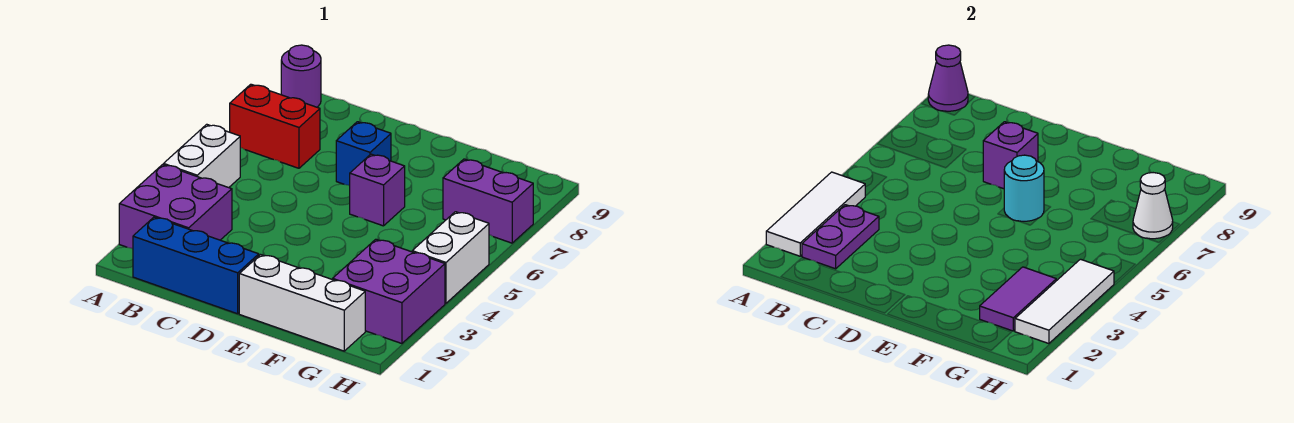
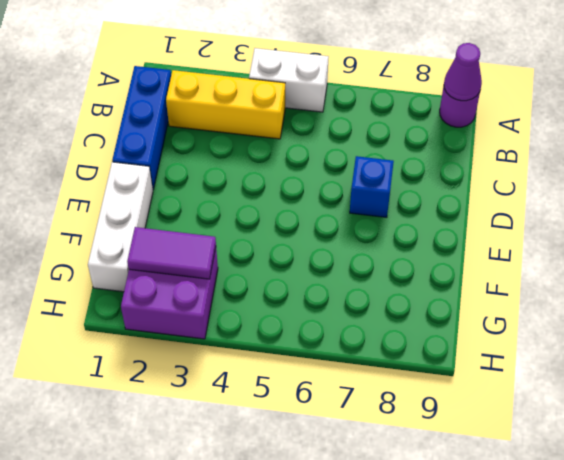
yellow brick B2:B4 level 1 -> purple brick A2:B3 level 1
none -> red brick A7:B7 level 1
none -> purple brick E6 level 1
none -> purple brick G7:H7 level 1

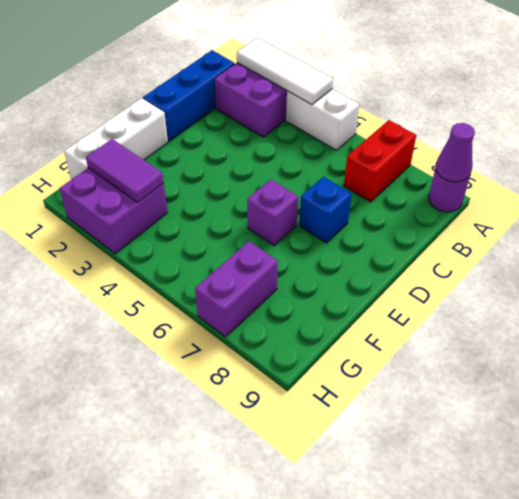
none -> white brick H4:H5 level 1
none -> purple plate B2:B3 level 2
none -> purple brick D7 level 2

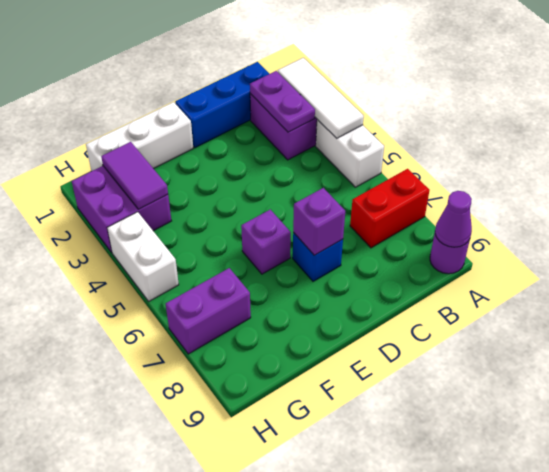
none -> cyan round brick E6 level 2
none -> white tile H2:H4 level 2
none -> white cone H7 level 2

